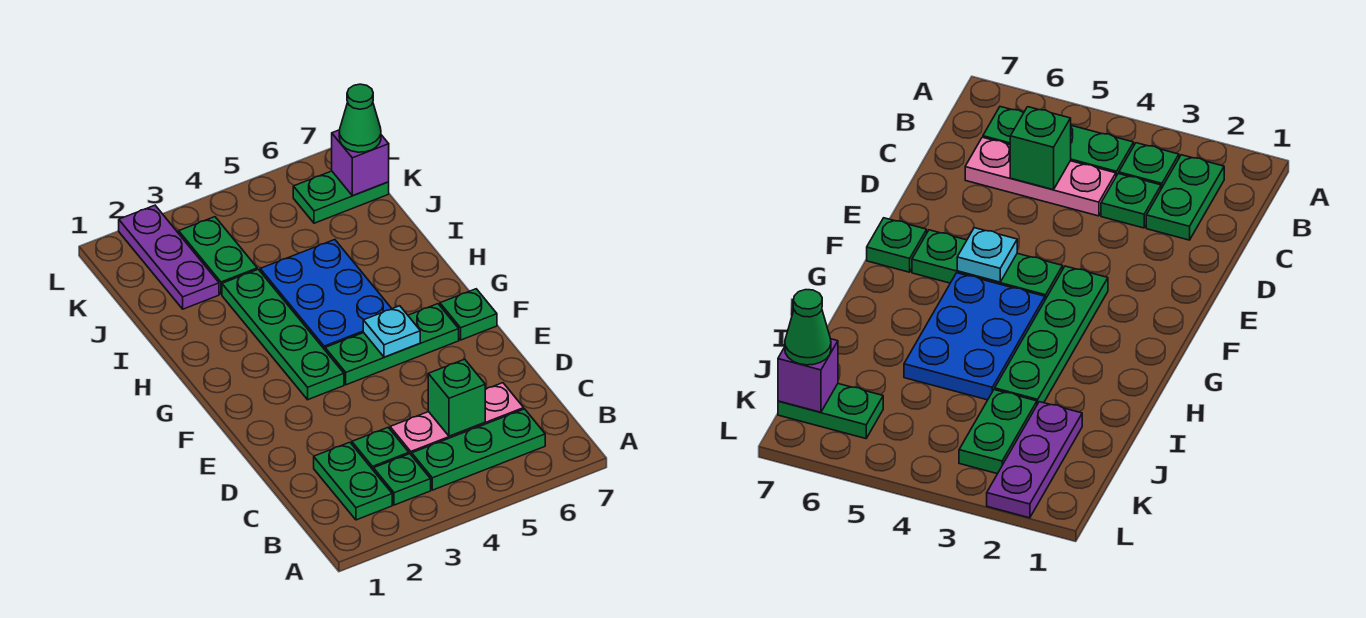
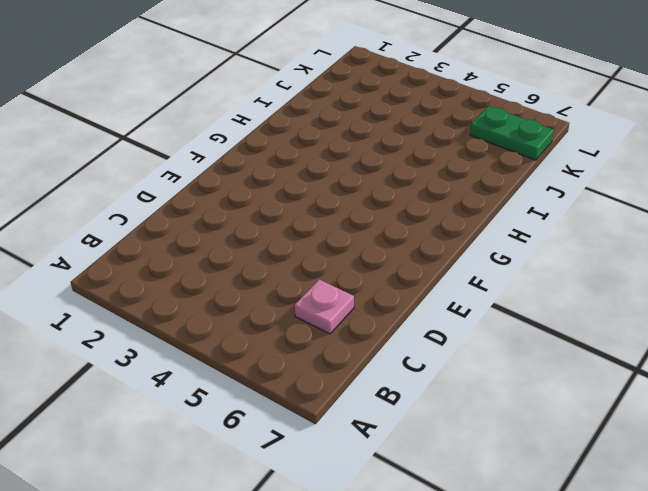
pink plate C6 level 1 -> pink plate C4:C6 level 1
none -> green plate B2:C2 level 1
none -> green plate B3 level 1
none -> green plate B4:B6 level 1

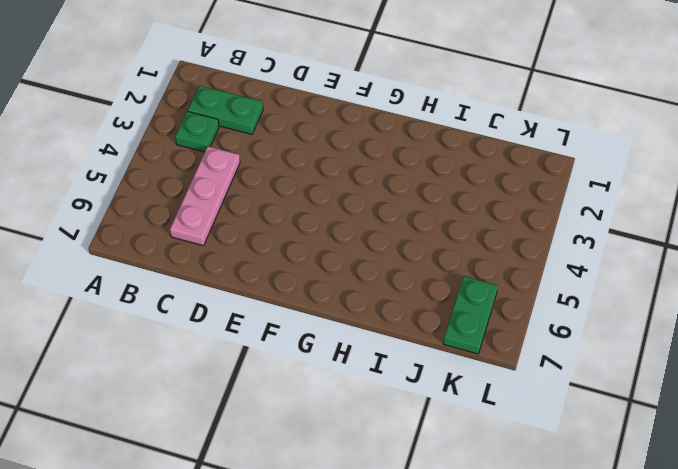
none -> green plate B4:B6 level 1
none -> green plate C3 level 1
none -> green plate F3:I3 level 1

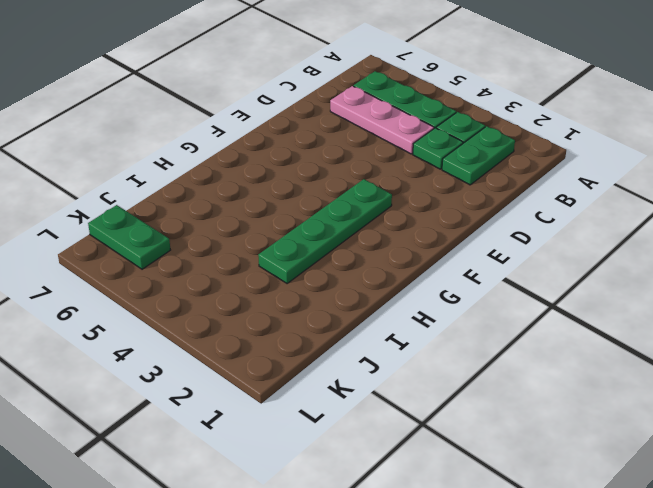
none -> green plate F4:F6 level 1
none -> green plate F7 level 1
none -> blue plate G4:I5 level 1

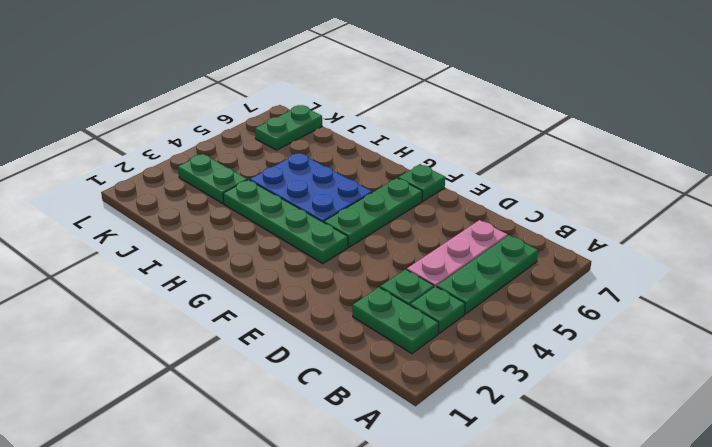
none -> purple plate J2:L2 level 1
none -> green brick C5 level 2
none -> cyan plate F5 level 2

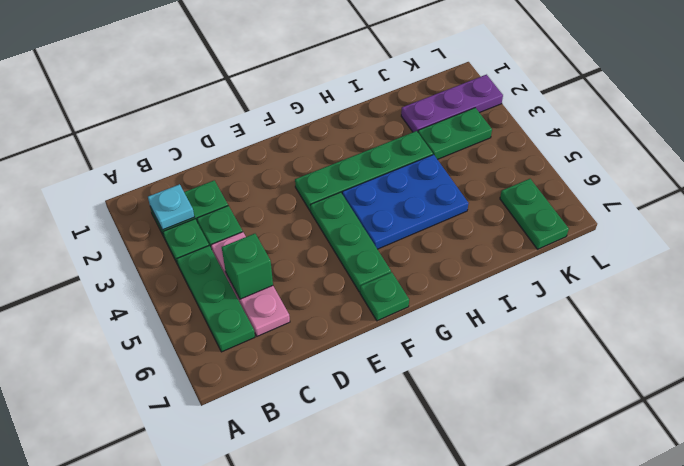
cyan plate B2 level 2 -> cyan plate F5 level 2
none -> purple brick K7 level 2
none -> green cone K7 level 3

